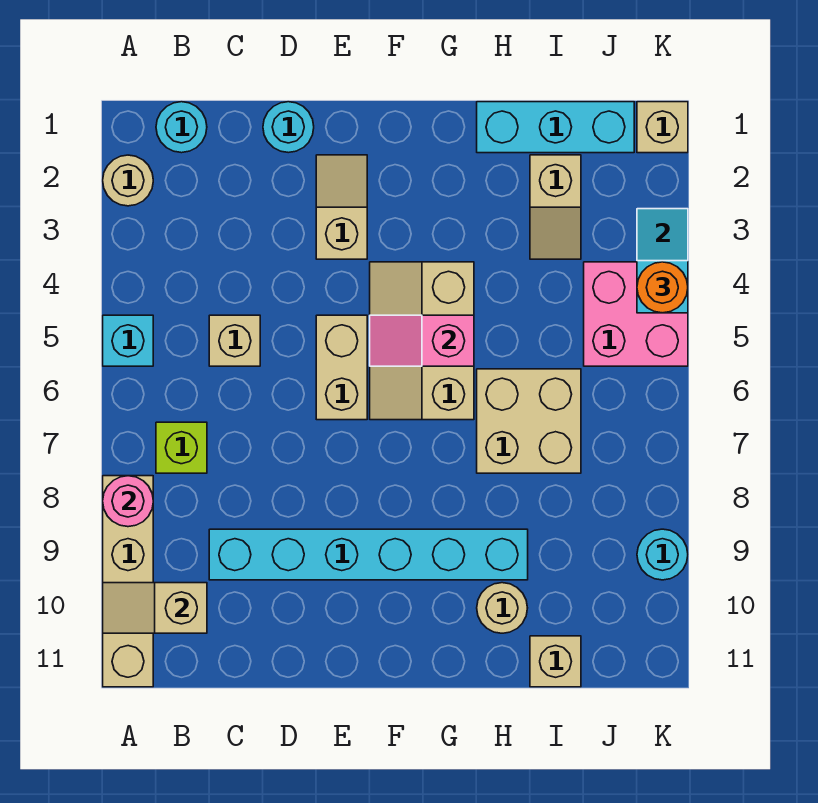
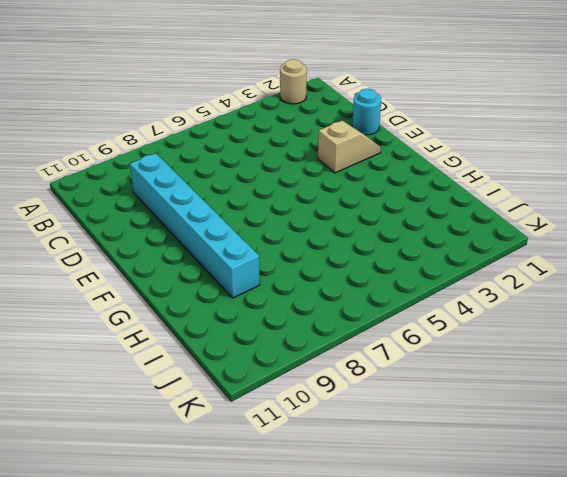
none -> cyan brick A5 level 1
none -> tan brick A8:A11 level 1
none -> cyan round brick B1 level 1

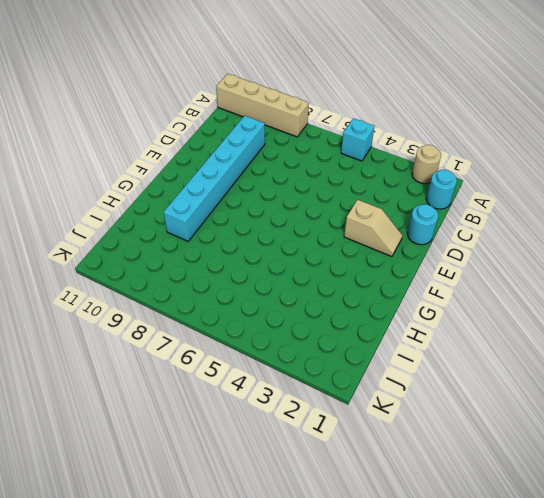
none -> lime brick B7 level 1
none -> tan brick C5 level 1
none -> tan brick E5:E6 level 1

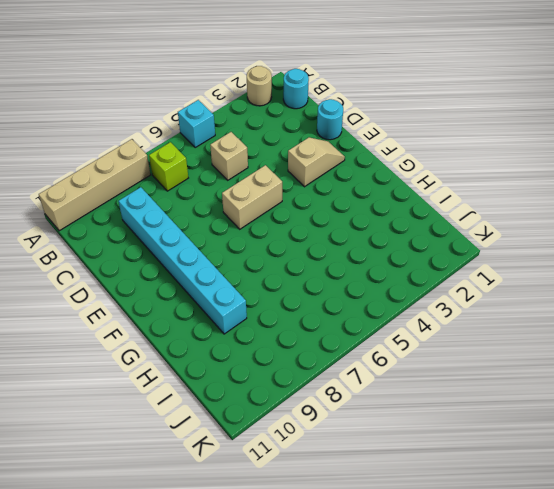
none -> tan slope F4:G6 level 1 top G
none -> cyan brick H1:J1 level 1
none -> tan brick H6:I7 level 1

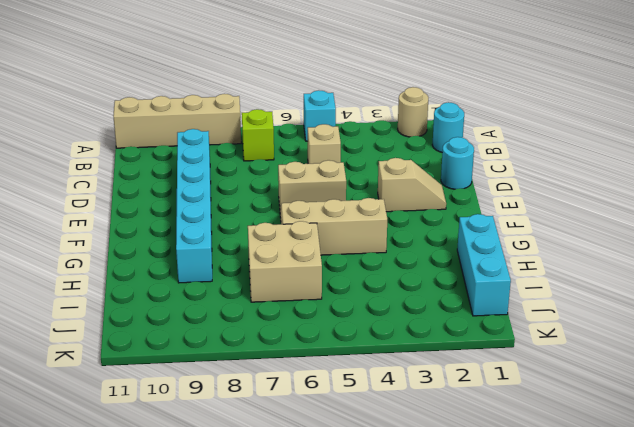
none -> tan round brick H10 level 1
none -> tan slope I2:I3 level 1 top 2
none -> tan brick I11 level 1

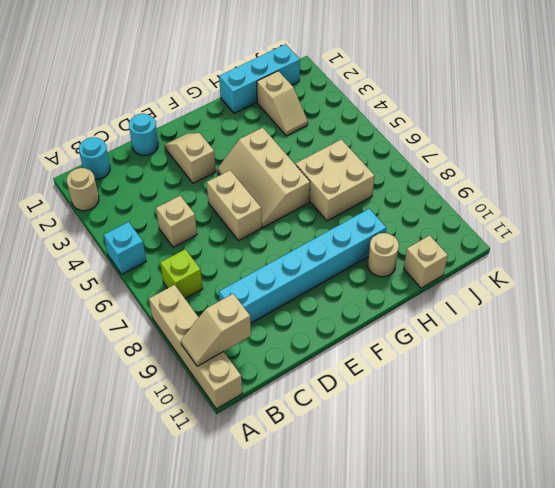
none -> pink brick J4:K5 level 1
none -> tan brick K1 level 1
none -> cyan round brick K9 level 1

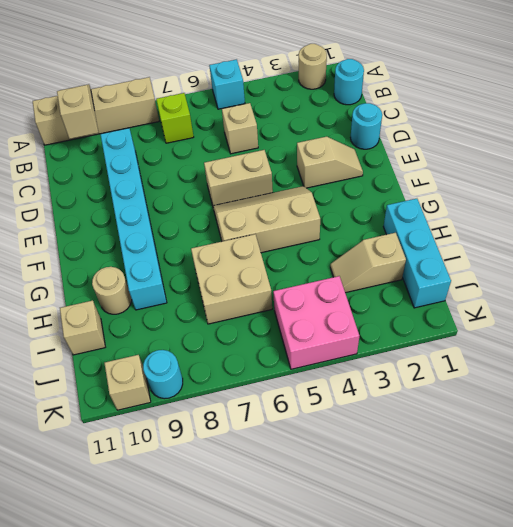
tan brick K10 level 1 -> tan brick K1 level 1
none -> pink round brick A8 level 2
none -> pink slope F5:G5 level 2 top G
none -> cyan slope K3:K4 level 2 top 4

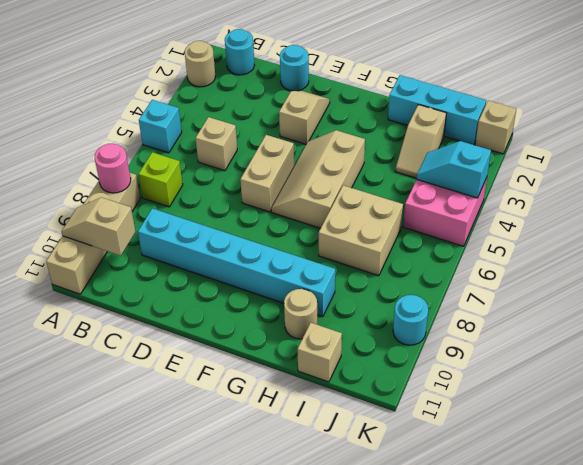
cyan slope J4:K4 level 2 top K -> cyan slope K3:K4 level 2 top 4
none -> pink slope F5:G5 level 2 top G
none -> orange round brick K4 level 3

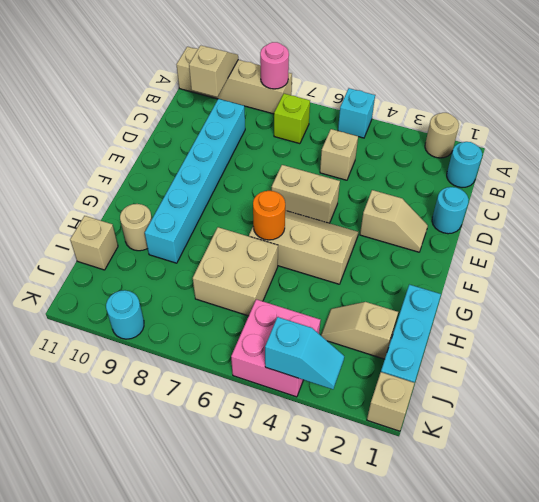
orange round brick G6 level 2 -> orange round brick K4 level 3
none -> pink slope F5:G5 level 2 top G

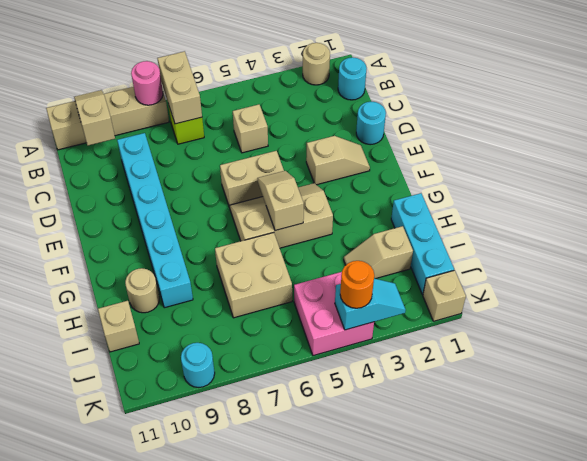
tan brick A7:B7 level 2 -> none
tan slope F5:G5 level 2 top G -> pink slope F5:G5 level 2 top G
none -> cyan brick A5 level 1

